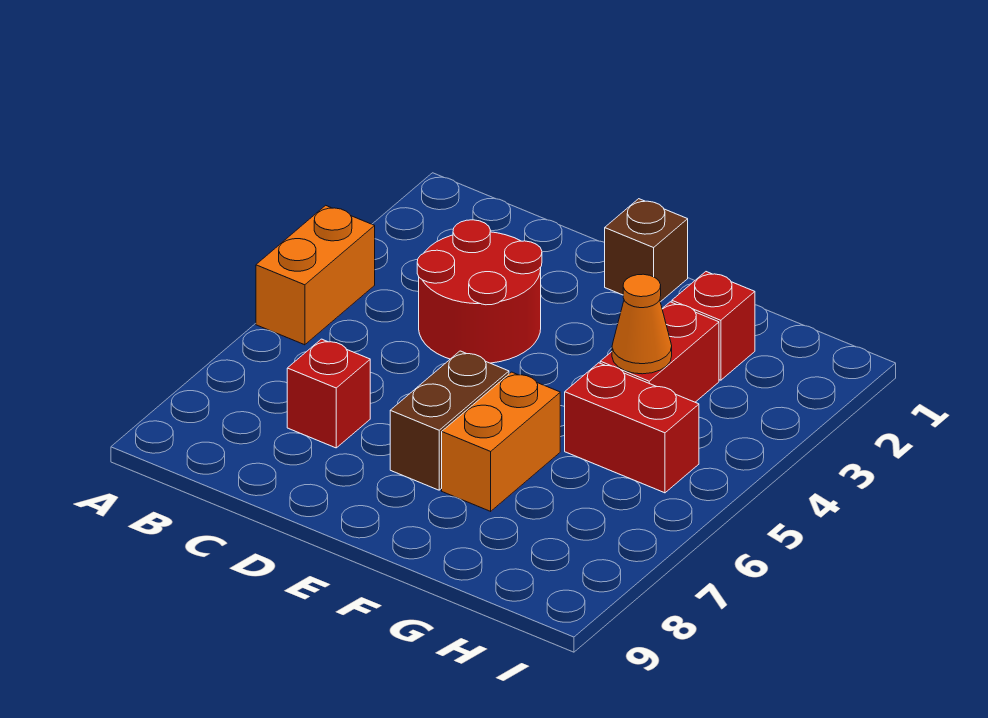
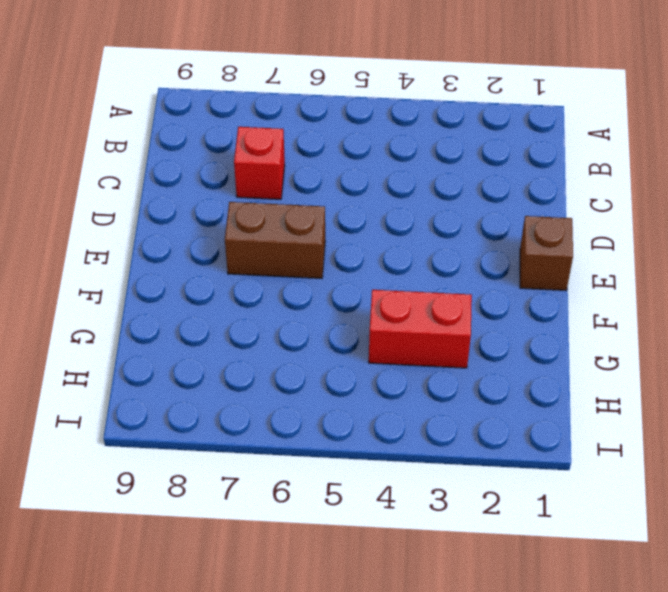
none -> orange brick A4:A5 level 1
none -> red round brick C3:D4 level 1

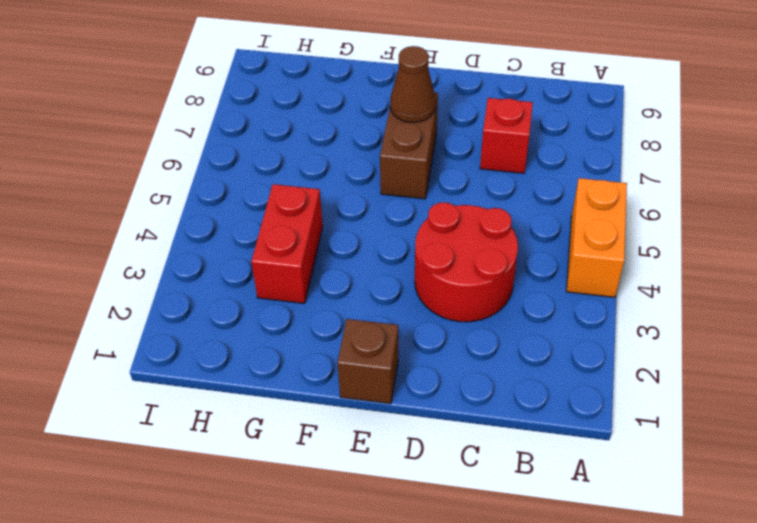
brown cone E7 level 2 -> none
none -> orange brick F6:F7 level 1
none -> red brick G2 level 1

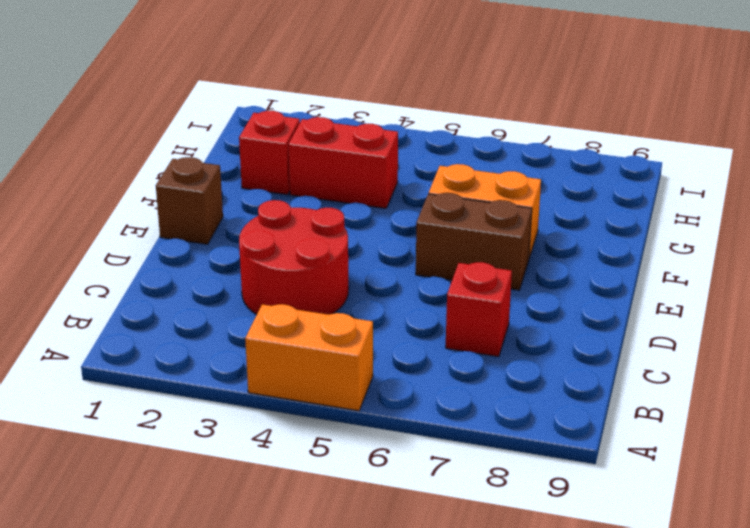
none -> red brick G5:H5 level 1
none -> orange cone G4 level 2

